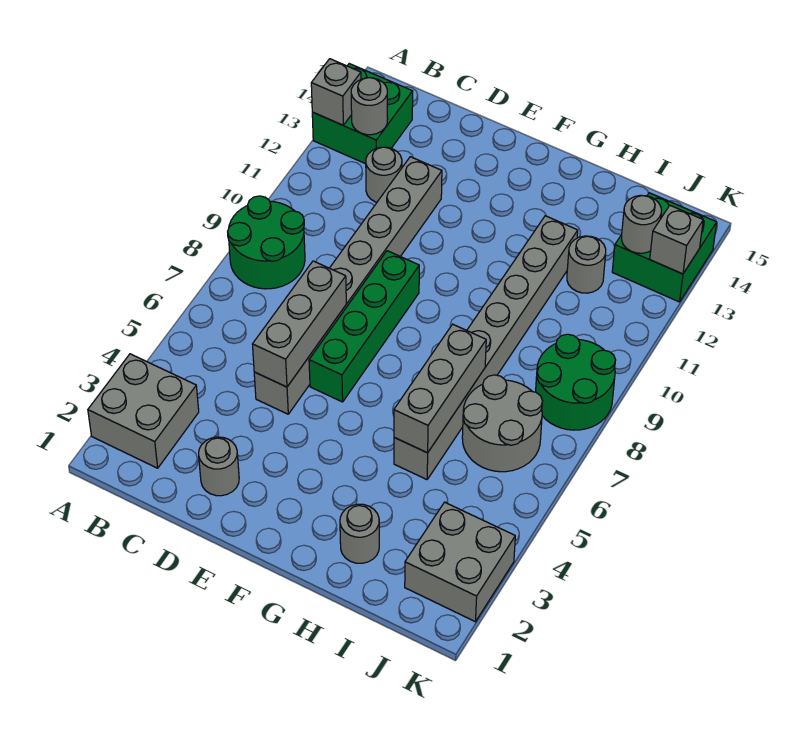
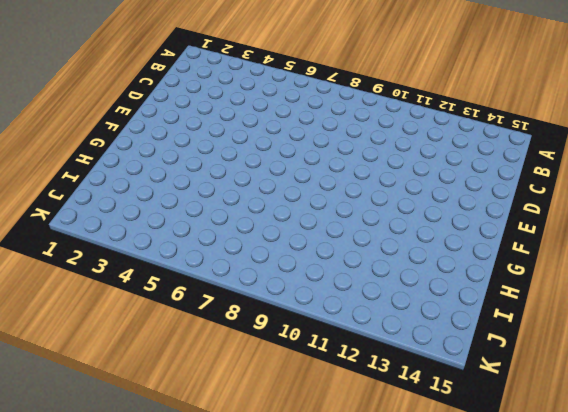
none -> grey brick A2:B3 level 1
none -> green round brick A8:B9 level 1
none -> green brick A13:B14 level 1

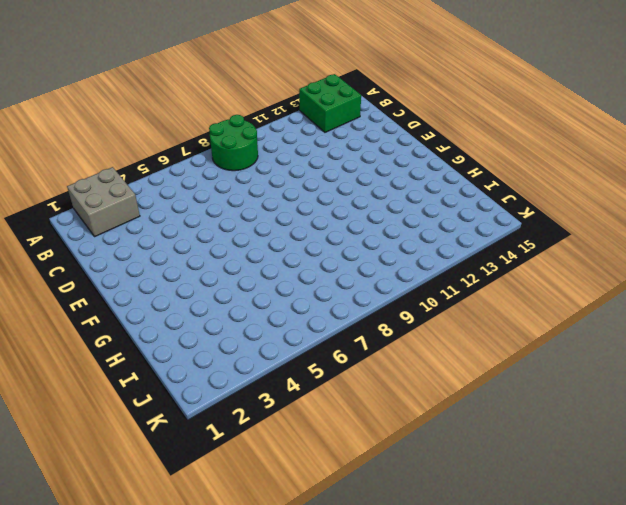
none -> grey round brick C12 level 1
none -> grey round brick D2 level 1
none -> grey brick D5:D12 level 1

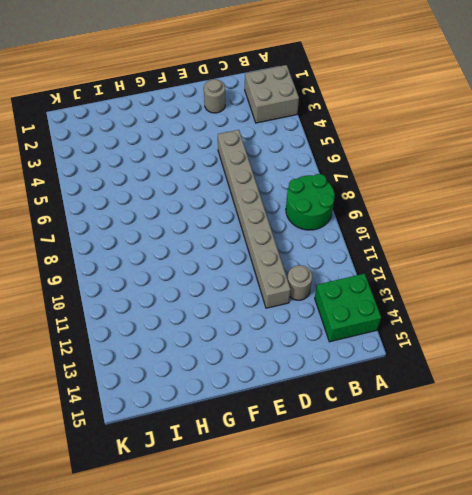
none -> green brick E6:E9 level 1
none -> grey round brick H2 level 1
none -> grey brick H5:H12 level 1

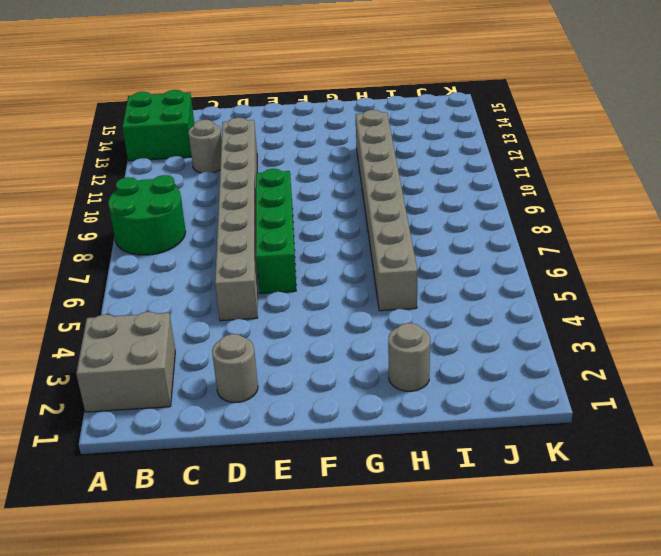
none -> grey round brick I6:J7 level 1
none -> grey round brick I12 level 1
none -> grey brick J2:K3 level 1

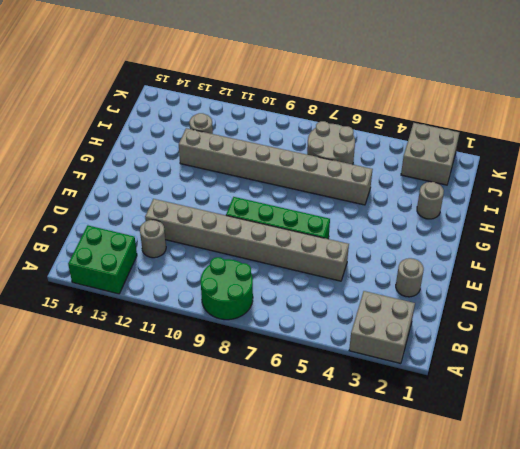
none -> green round brick J8:K9 level 1
none -> green brick J13:K14 level 1
none -> grey brick A13 level 2

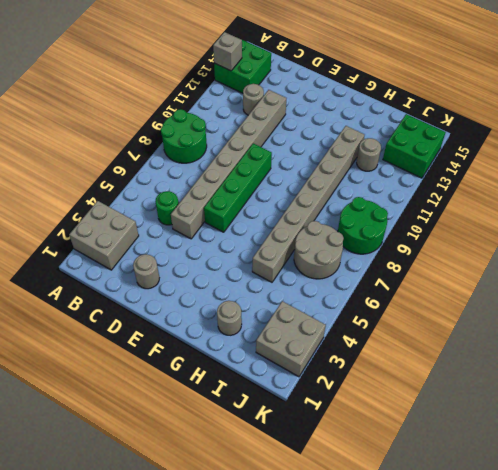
green round brick C5 level 1 -> none
none -> grey round brick B13 level 2
none -> grey brick D5:D7 level 2
none -> grey brick H5:H7 level 2

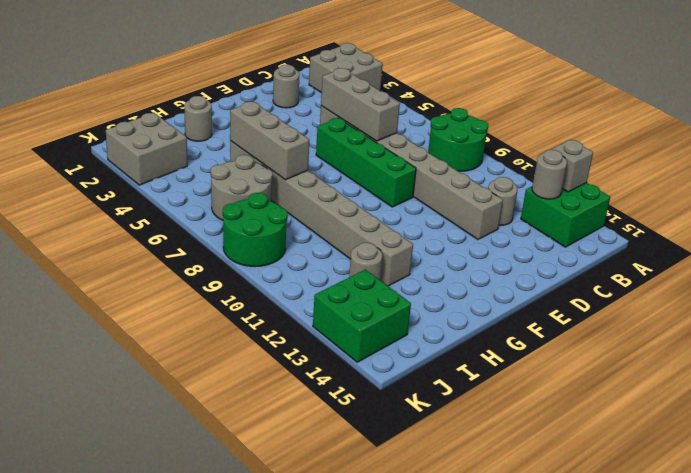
none -> grey round brick J13 level 2
none -> grey brick K13 level 2

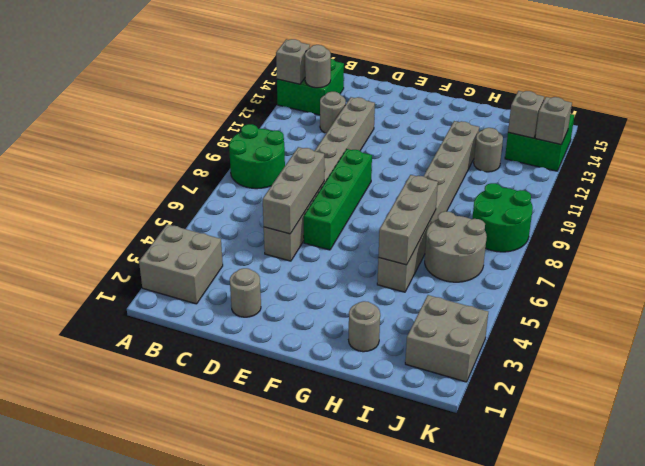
grey brick J13 level 2 -> grey round brick J13 level 2

